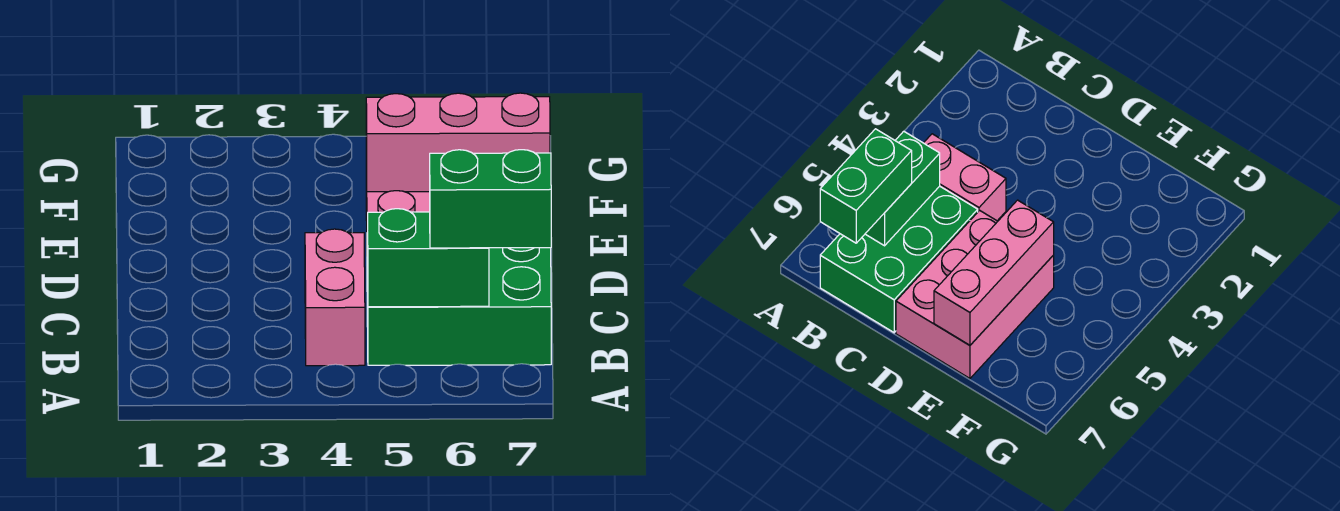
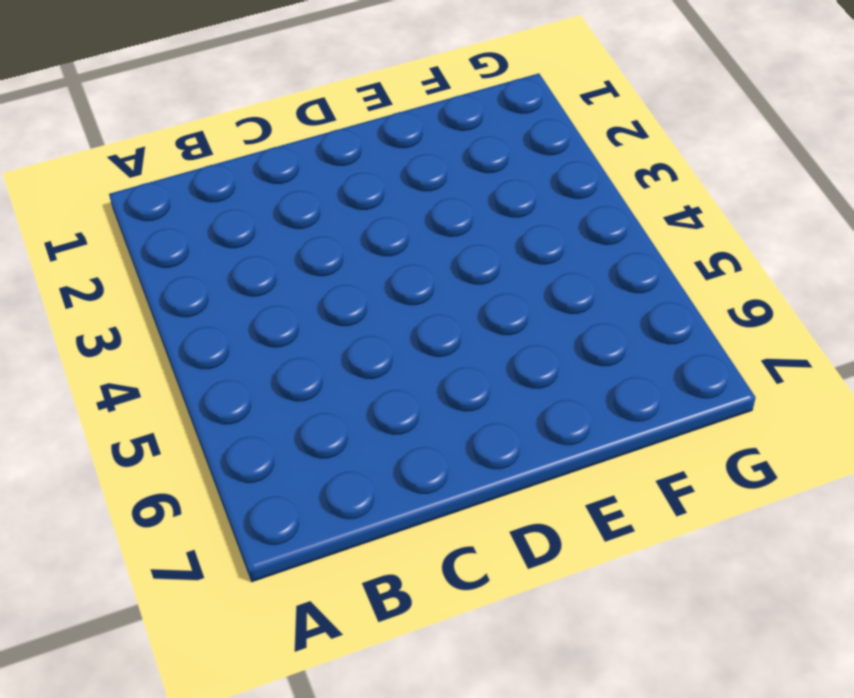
none -> pink brick B4:C4 level 1
none -> green brick B5:C7 level 1

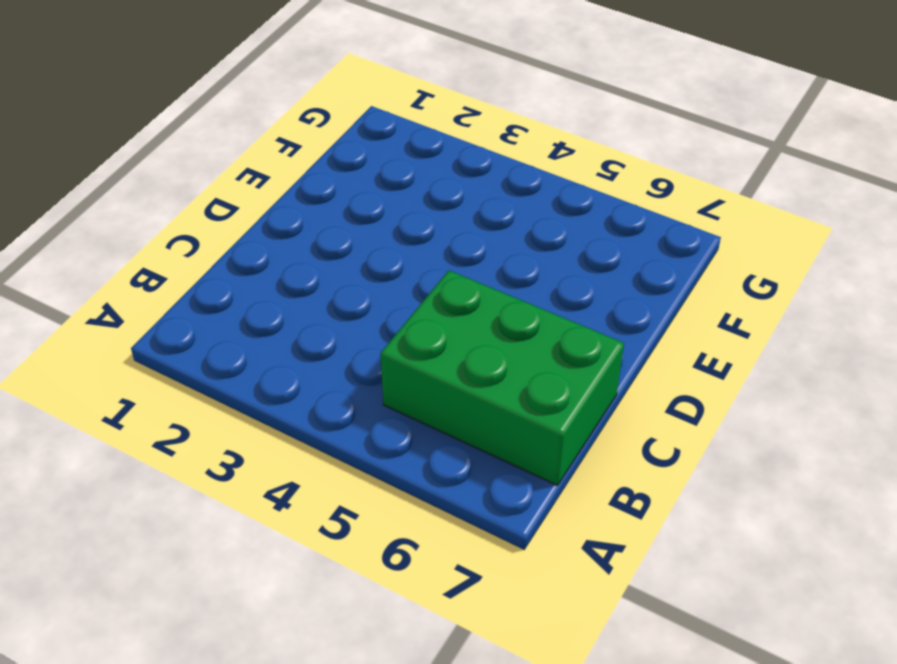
none -> pink brick B4:C4 level 1
none -> pink brick D5:E7 level 1

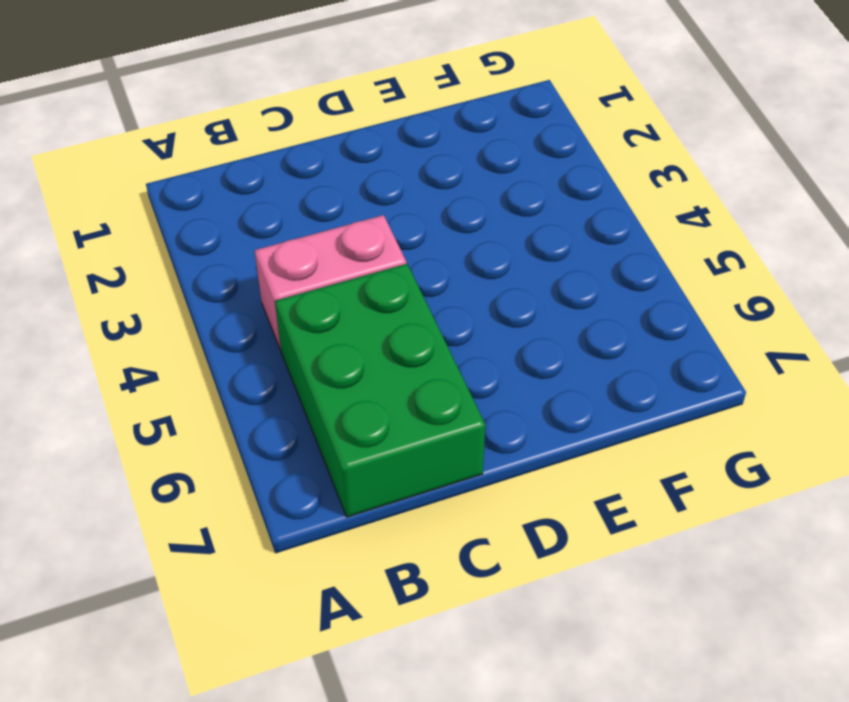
none -> pink brick D5:E7 level 1
none -> green brick B5:B6 level 2

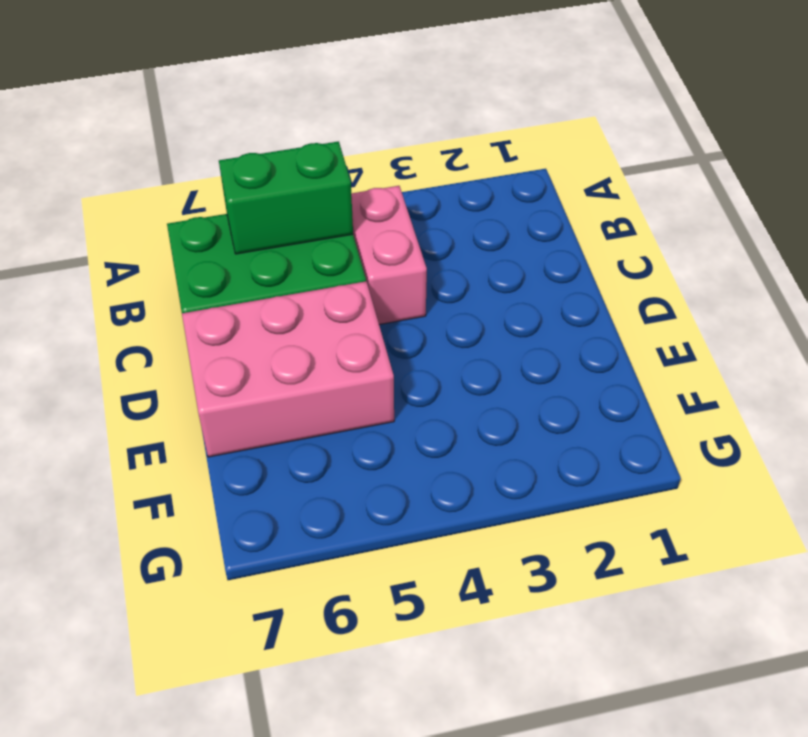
none -> pink brick E5:E7 level 2
none -> green brick B6:B7 level 3

